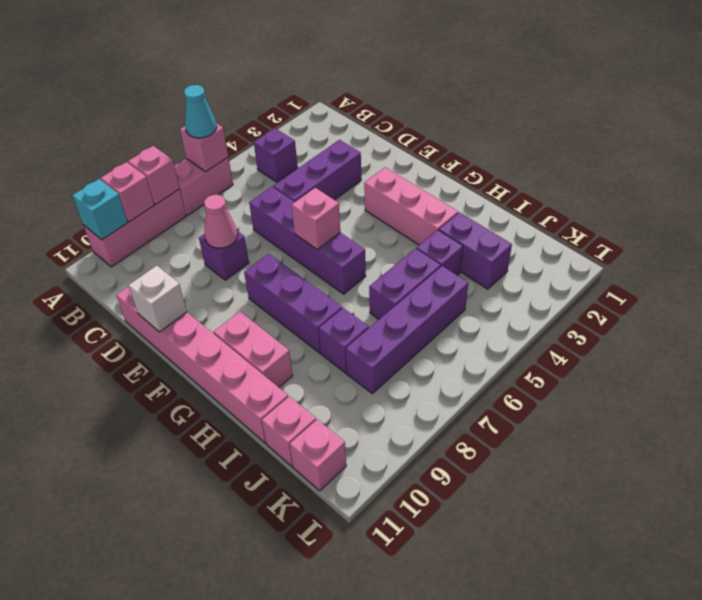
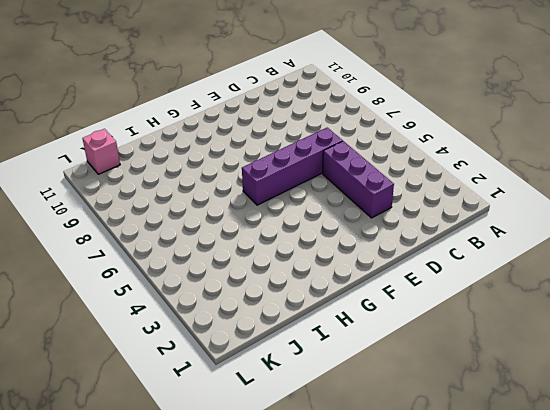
none -> pink brick A6:A7 level 1
none -> pink brick A8:A10 level 1
none -> purple brick B4 level 1

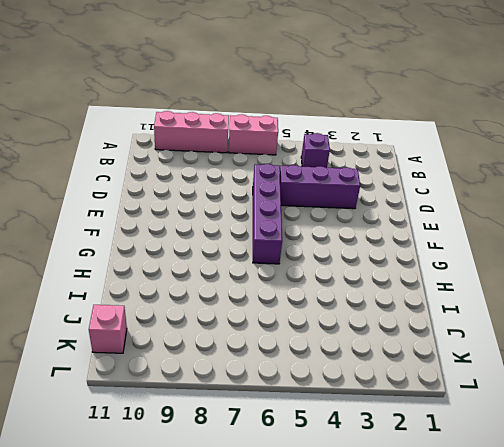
none -> purple brick D8 level 1
none -> pink brick D11:I11 level 1
none -> pink brick F3:H3 level 1

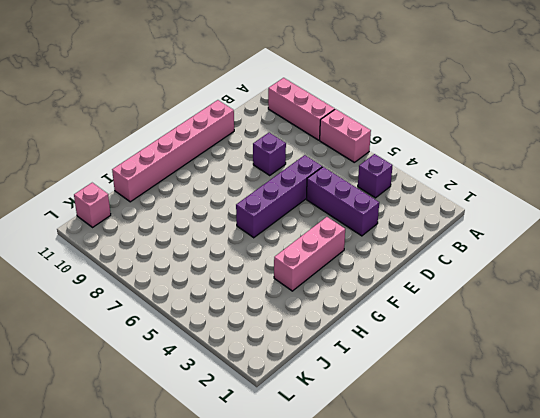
none -> purple brick F8:H8 level 1
none -> pink brick G10:H10 level 1
none -> purple brick I3:J3 level 1

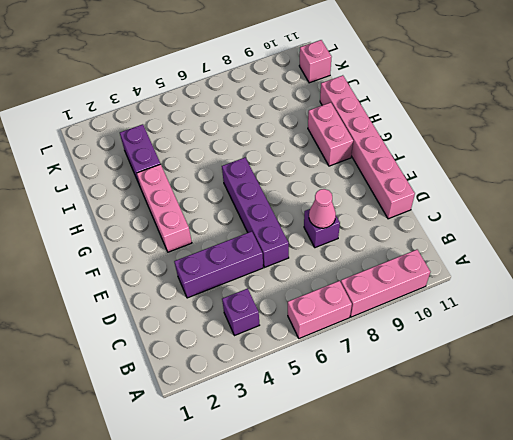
none -> purple brick F8:H8 level 1
none -> purple brick I4 level 1
none -> purple brick I5:I6 level 1

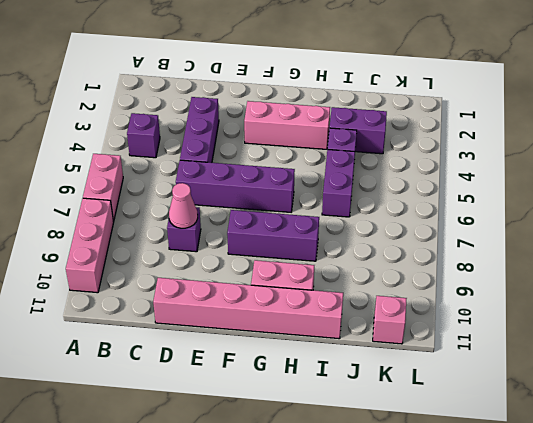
none -> purple brick I8 level 1
none -> purple brick J5:J8 level 1
none -> pink brick J11 level 1

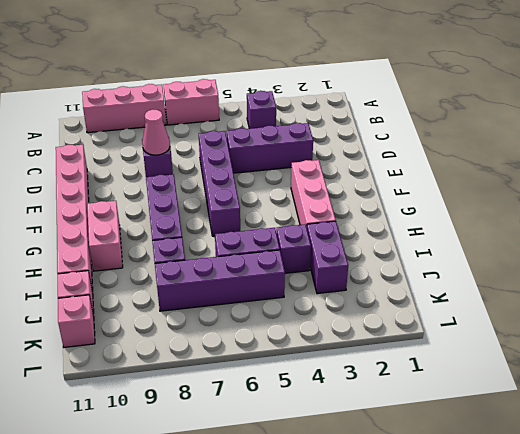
none -> pink brick A6 level 2
none -> pink brick A8 level 2
none -> pink brick A9 level 2

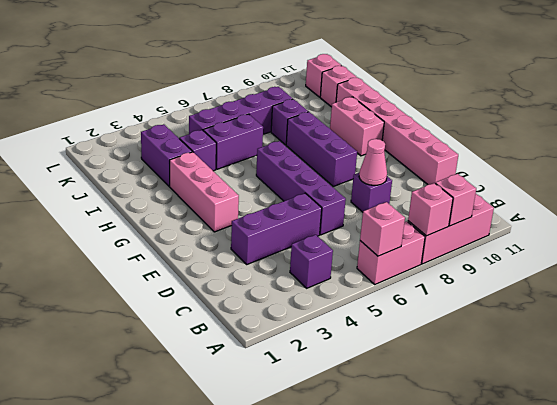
none -> cyan brick A10 level 2
none -> white brick E11 level 2
none -> pink brick F6 level 2

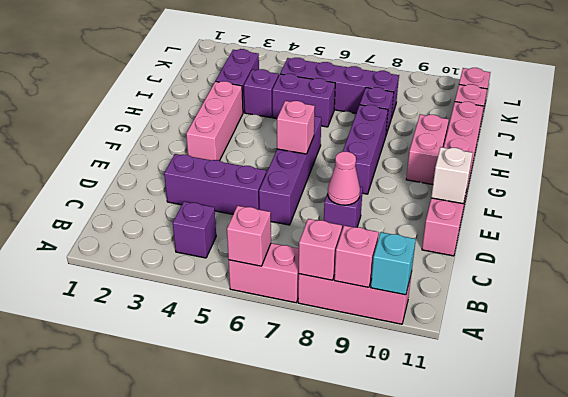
none -> cyan cone A6 level 3

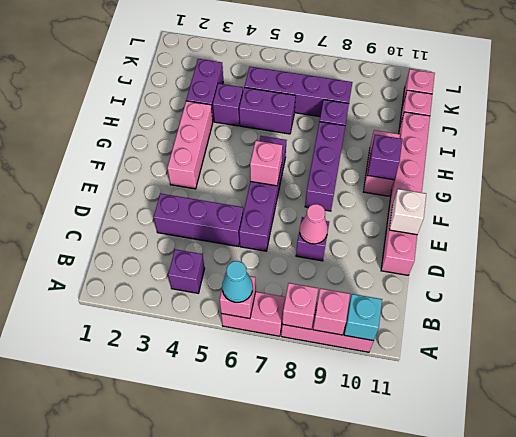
purple brick G10 level 2 -> none

